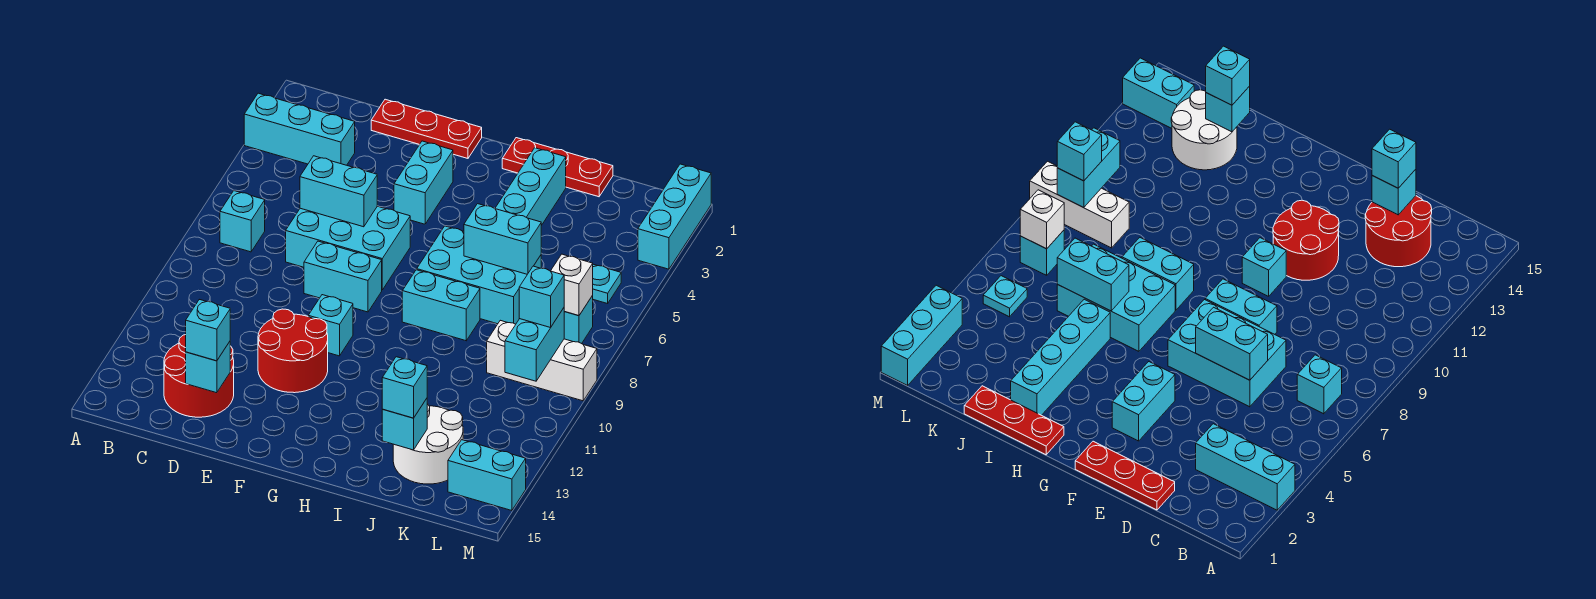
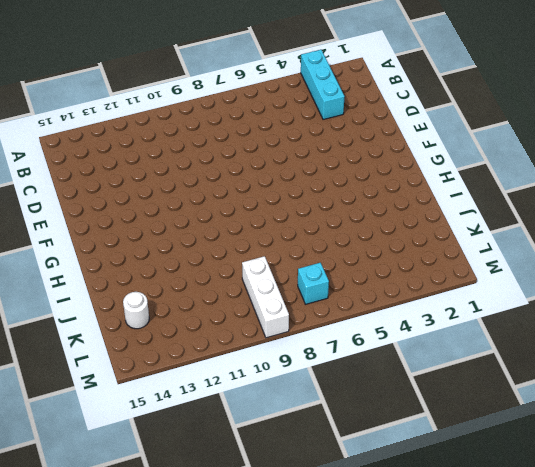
white round brick K14 level 1 -> white round brick J13:K14 level 1
none -> cyan brick B7 level 1
none -> red round brick C13:D14 level 1
none -> red plate D1:F1 level 1

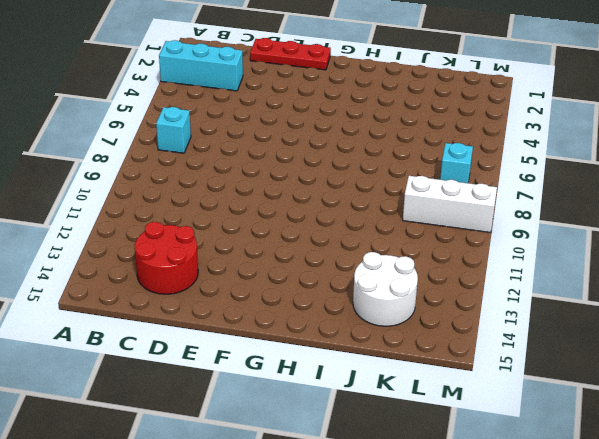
none -> cyan brick D6:F7 level 1
none -> cyan brick E8:F8 level 1
none -> red round brick E11:F12 level 1

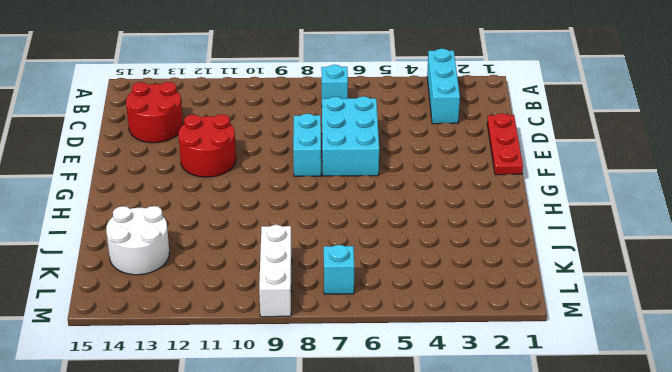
none -> cyan brick F3:F4 level 1
none -> cyan brick F10 level 1
none -> red plate H1:J1 level 1

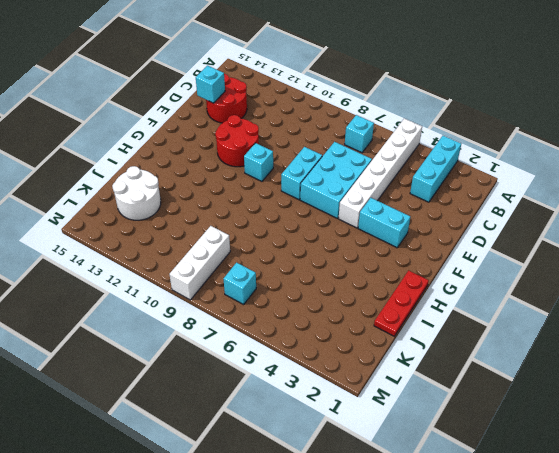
white brick A5:F5 level 1 -> none
none -> red plate D1:F1 level 1
none -> cyan brick H6:J7 level 1
none -> cyan brick H8:I8 level 1

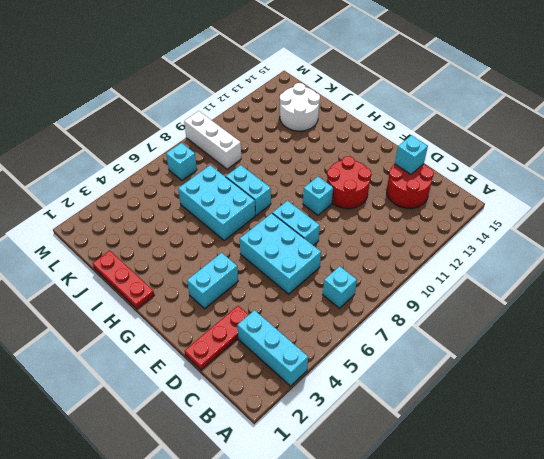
red plate D1:D3 level 1 -> red plate D1:F1 level 1
none -> cyan brick I2:I5 level 1
none -> cyan plate L5 level 1
none -> cyan brick L14:M14 level 1

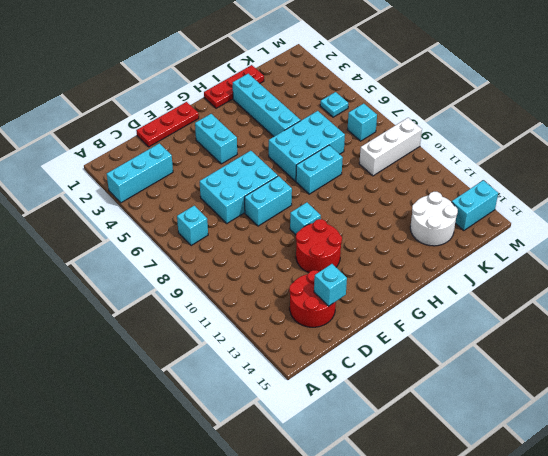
none -> cyan brick M1:M3 level 1
none -> cyan brick D6:E6 level 2
none -> cyan brick I6:J6 level 2

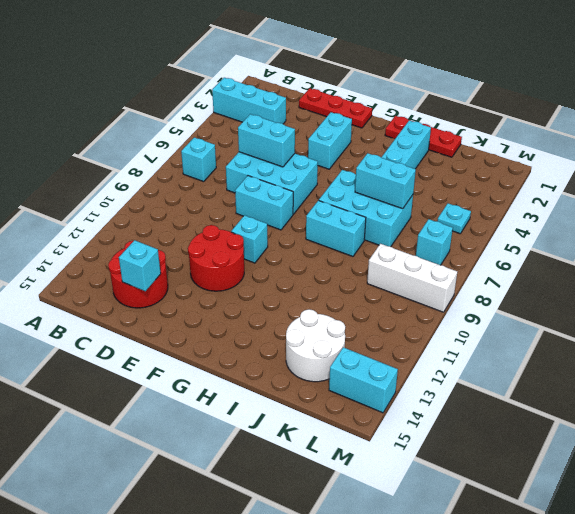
none -> cyan brick M1:M3 level 1
none -> cyan brick J14 level 2
none -> white brick L7 level 2

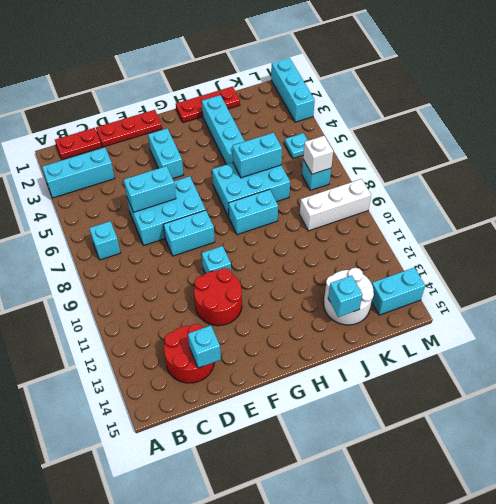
red plate B1:C1 level 1 -> none
none -> cyan brick L9:L10 level 2
none -> cyan brick D14 level 3
none -> cyan brick J14 level 3

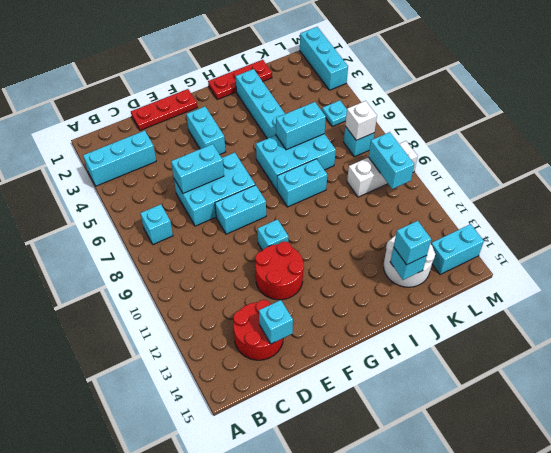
none -> cyan brick D14 level 3
none -> cyan brick L9 level 3

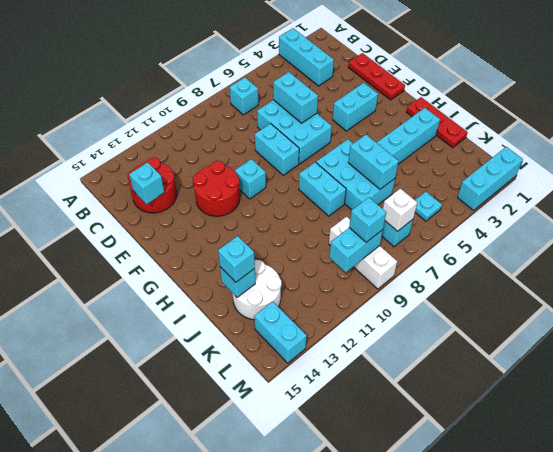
none -> cyan brick D14 level 3

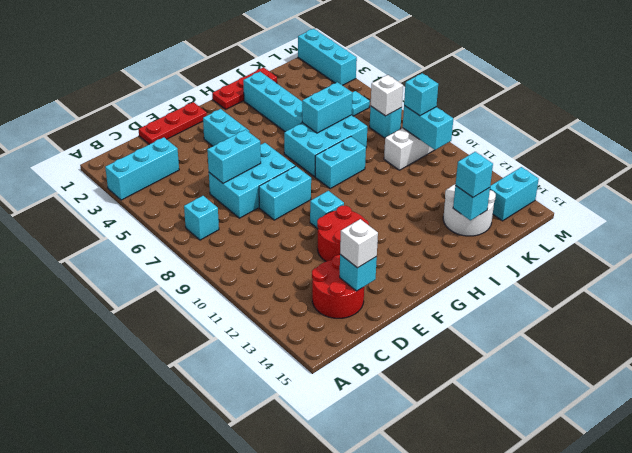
white brick D14 level 3 -> cyan brick D14 level 3

